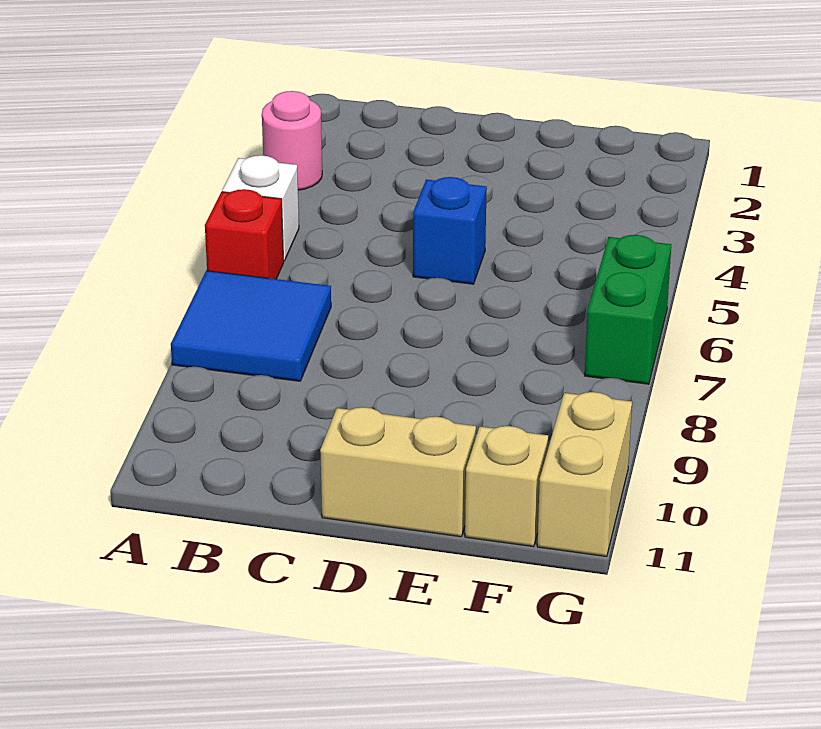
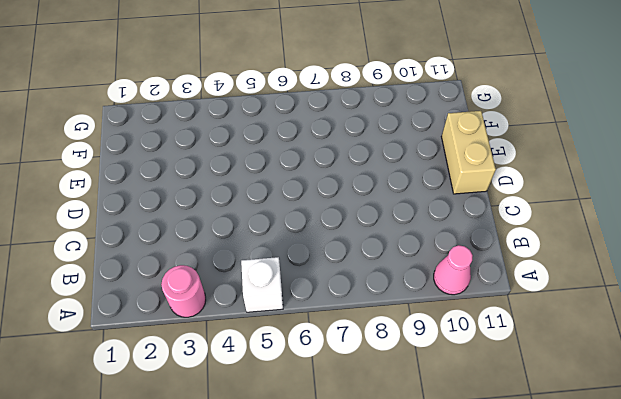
pink cone A10 level 1 -> none
none -> red brick A6 level 1
none -> blue tile A7:B8 level 1

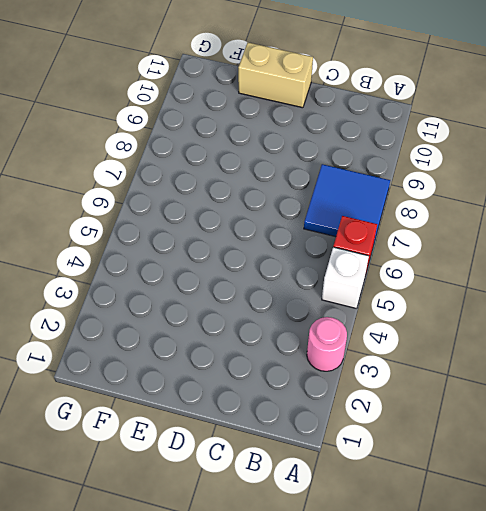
none -> blue brick D5 level 1
none -> tan brick F11 level 1

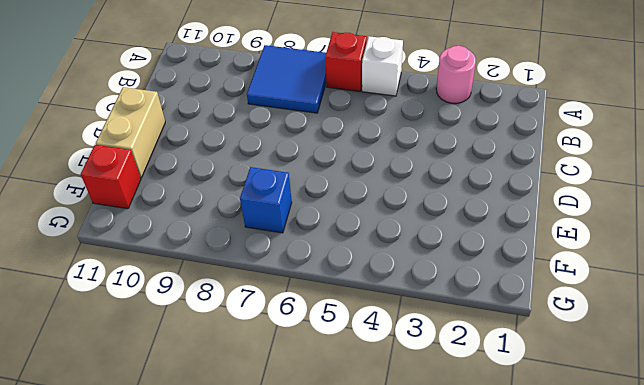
blue brick F7 level 1 -> blue brick D5 level 1
red brick F11 level 1 -> tan brick F11 level 1
none -> green brick G6:G7 level 1
none -> tan brick G10:G11 level 1

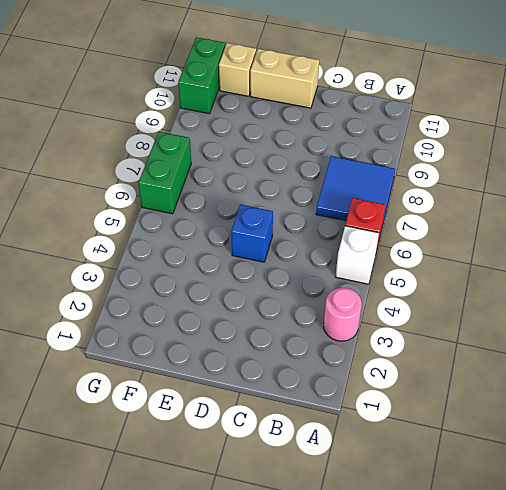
green brick G10:G11 level 1 -> tan brick G10:G11 level 1

